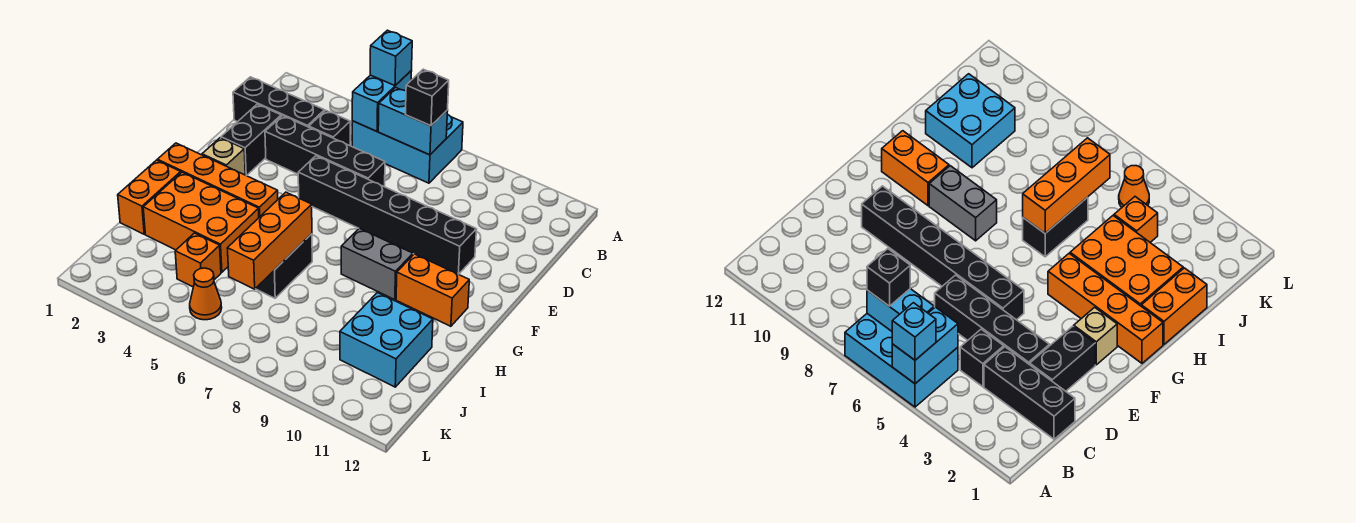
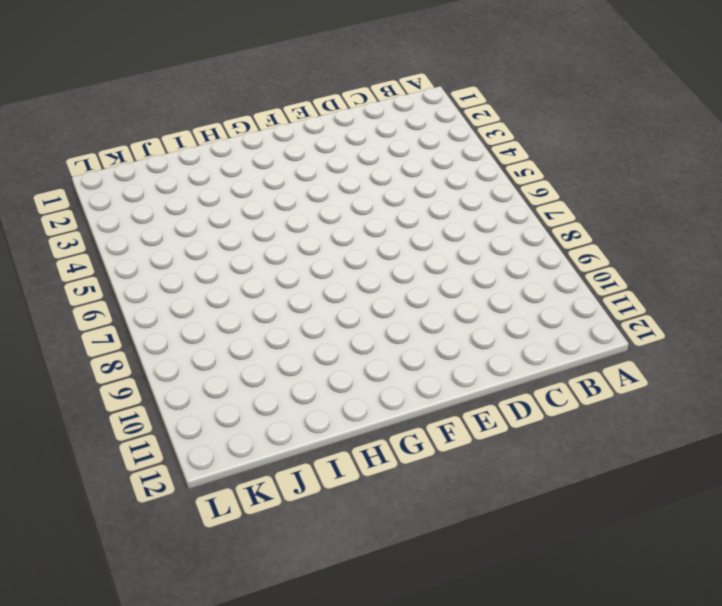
none -> cyan brick A5:B7 level 1
none -> black brick C1:C3 level 1
none -> black brick C4 level 1

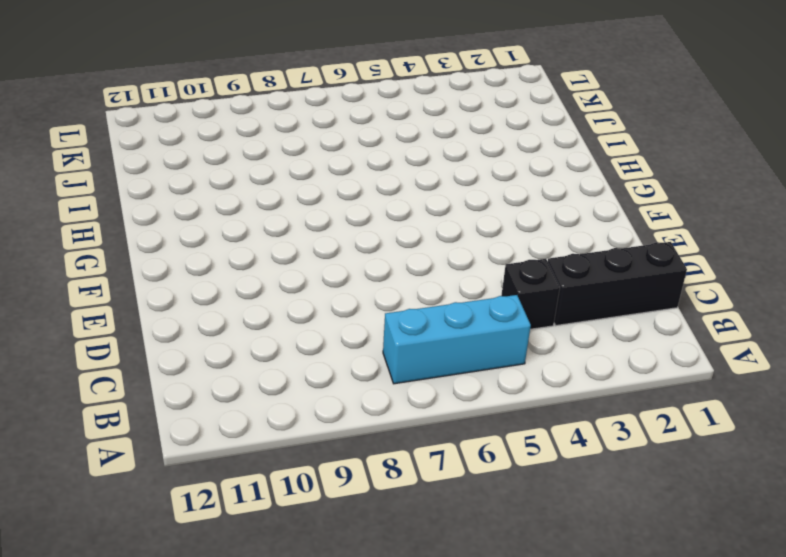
cyan brick B5:B7 level 1 -> cyan brick A5:B7 level 1
none -> black brick D2:E2 level 1
none -> black brick D3:D6 level 1
none -> black brick E5:E10 level 1

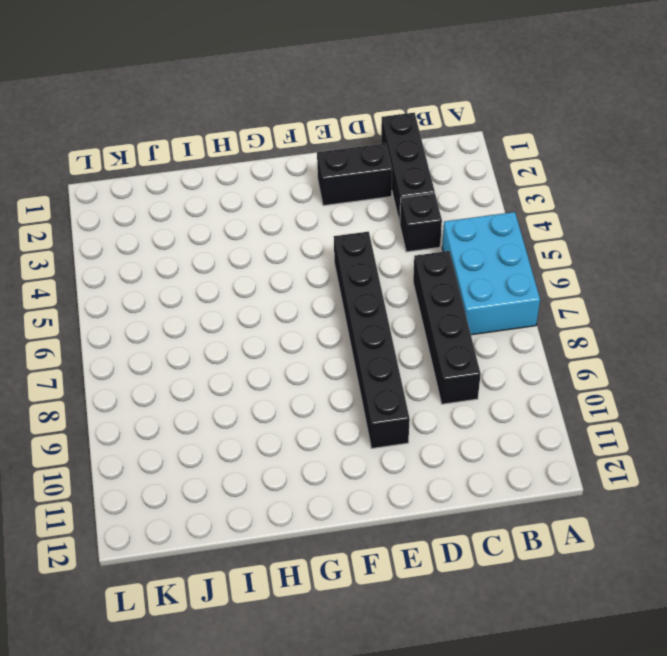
black brick C6:C9 level 1 -> black brick D3:D6 level 1
none -> tan brick F2 level 1
none -> orange brick G1:G4 level 1
none -> grey brick G8:G9 level 1

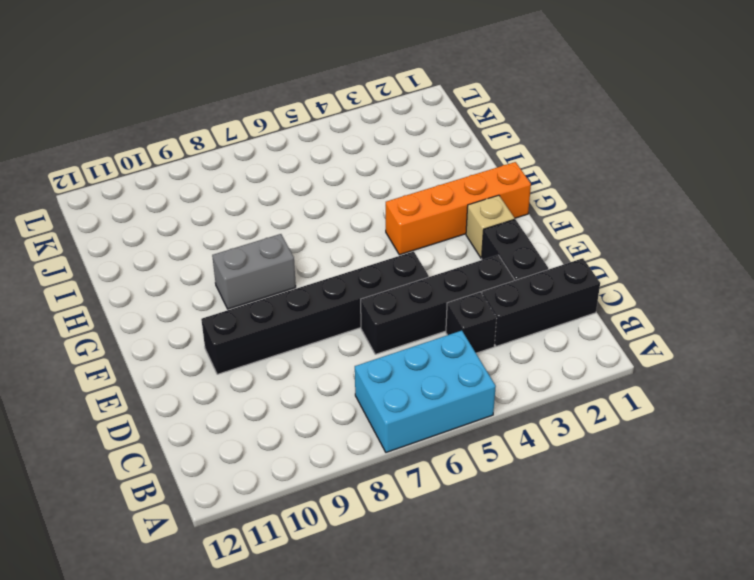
none -> orange brick G10:G11 level 1
none -> orange brick H1:I1 level 1
none -> orange brick H2:I4 level 1

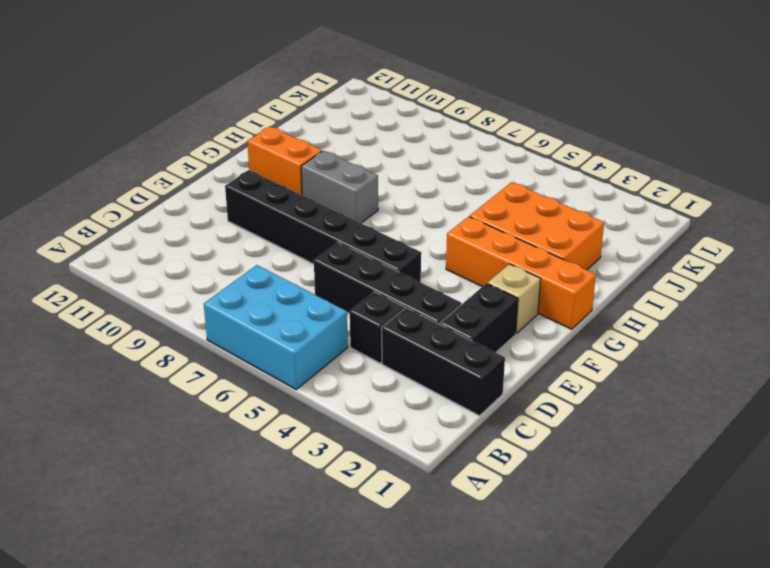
none -> orange brick H1:I1 level 1
none -> black brick H6:I6 level 1
none -> cyan brick I10:J11 level 1

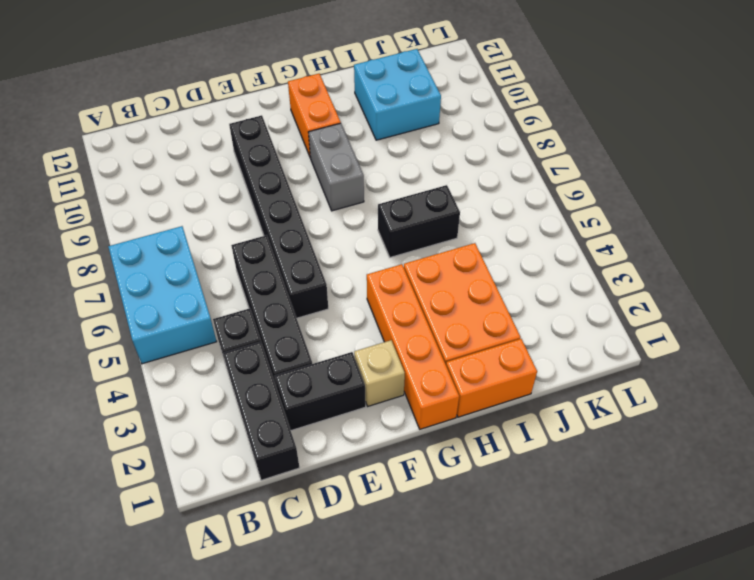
none -> orange brick J4 level 1
none -> orange cone K5 level 1
none -> cyan brick A5:B5 level 2

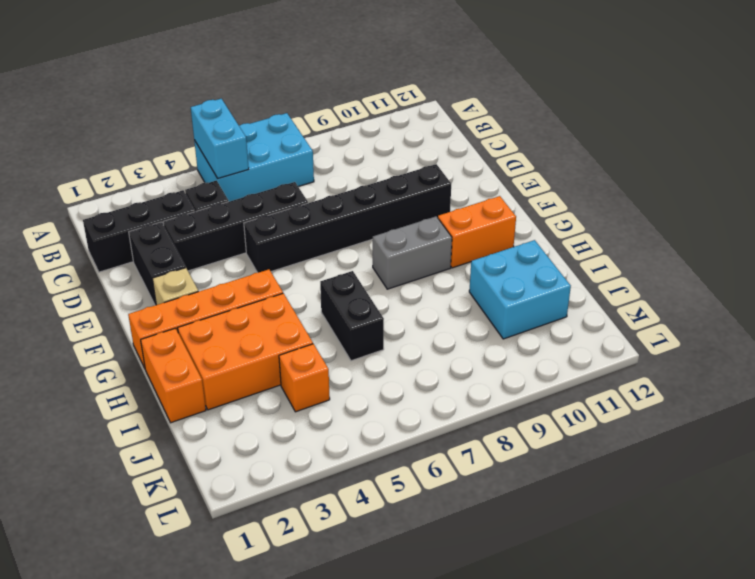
none -> orange cone K5 level 1
none -> cyan brick B6:B7 level 2
none -> orange brick H6:J6 level 2

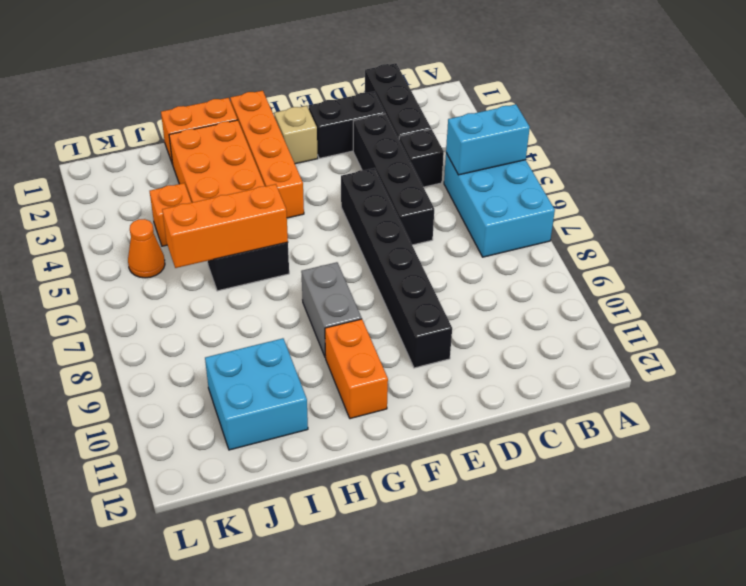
none -> cyan brick B6:B7 level 2
none -> cyan brick A5 level 3
none -> black brick B7 level 3

